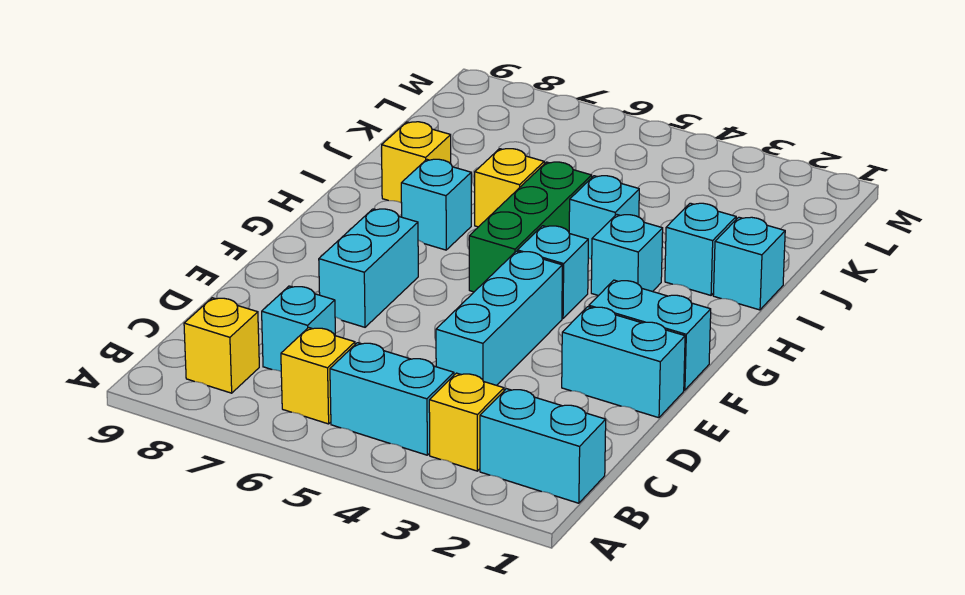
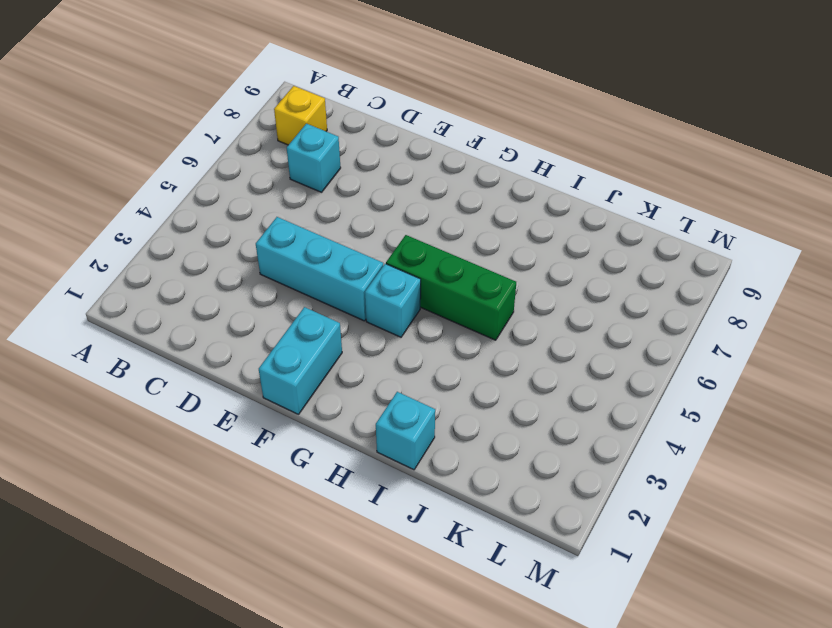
none -> cyan brick B1:B2 level 1
none -> yellow brick B3 level 1
none -> cyan brick B4:B5 level 1

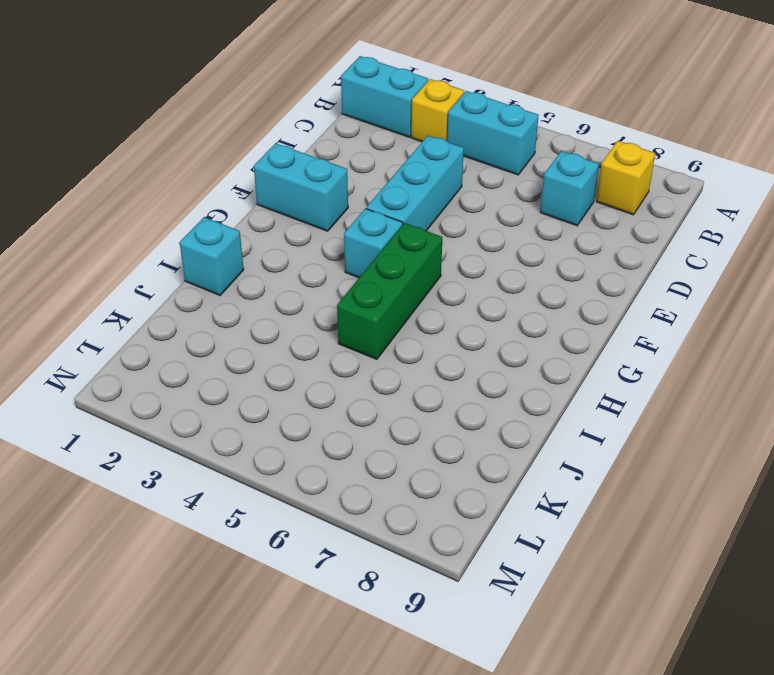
none -> yellow brick B6 level 1
none -> cyan brick E1:E2 level 1
none -> cyan brick E7:F7 level 1

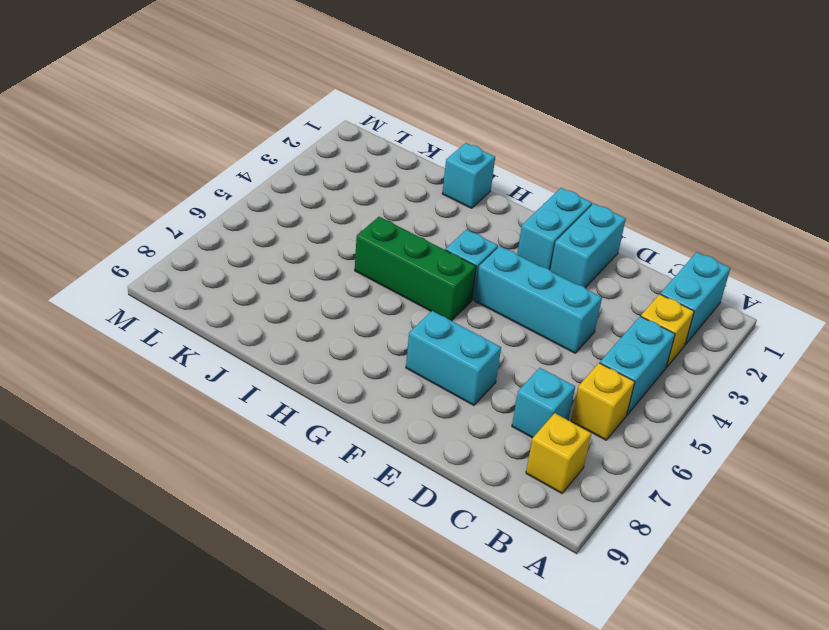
none -> cyan brick H3 level 1
none -> cyan brick H7 level 1
none -> cyan brick I2 level 1

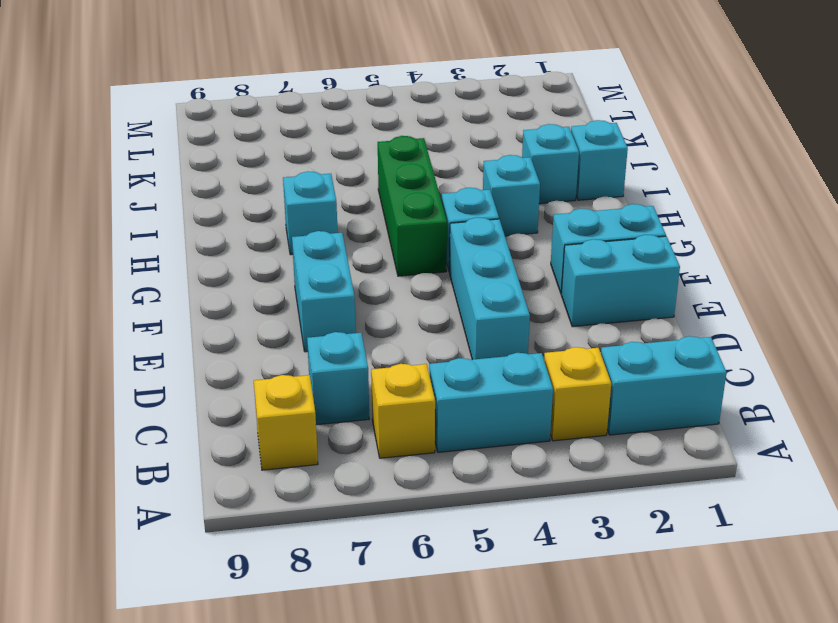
none -> cyan brick I4 level 1
none -> yellow brick I6 level 1
none -> yellow brick I8 level 1

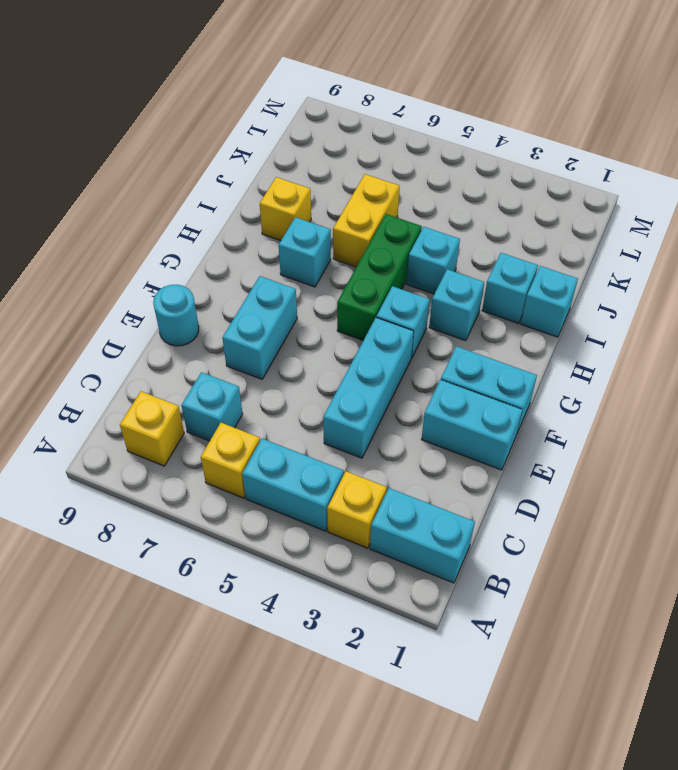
cyan round brick E9 level 1 -> none
yellow brick I6:J6 level 1 -> yellow brick I6 level 1

